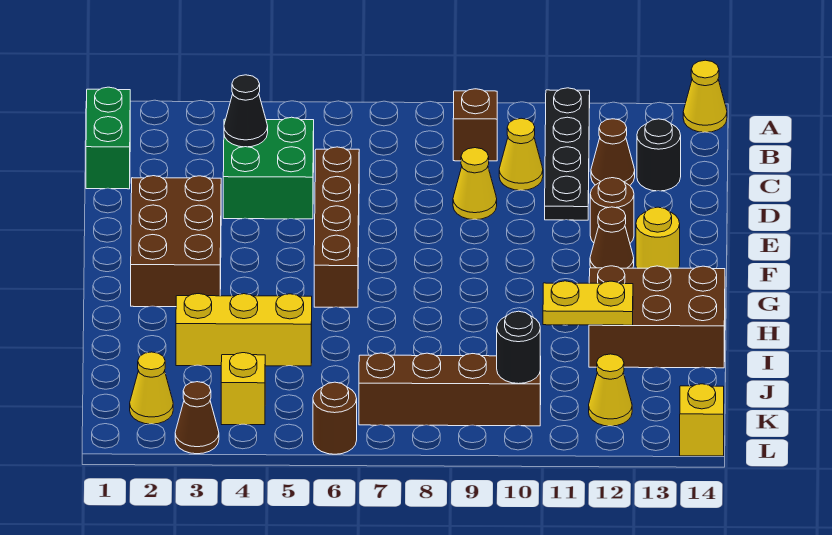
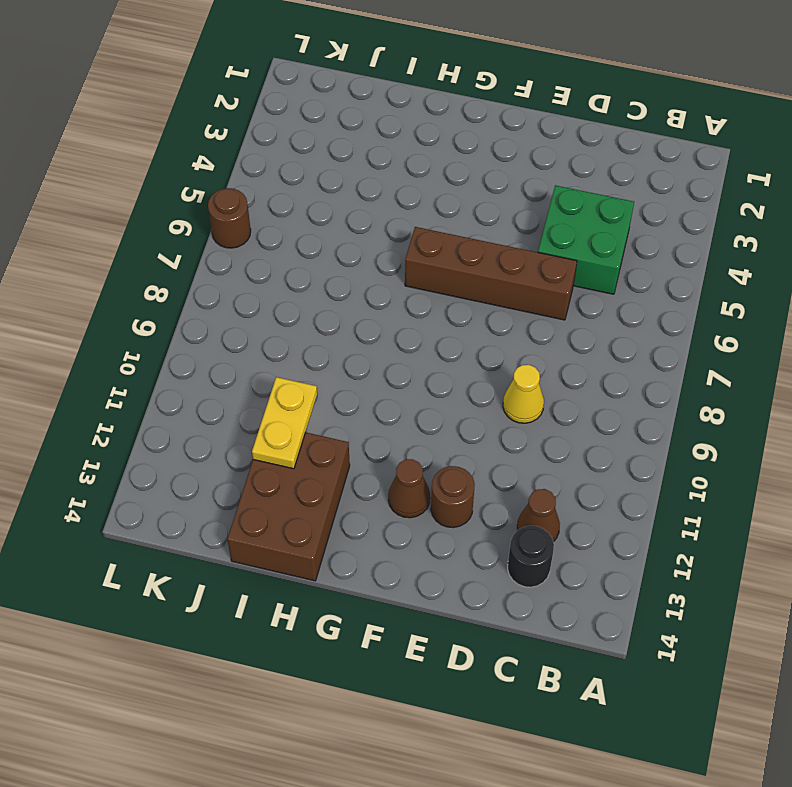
none -> black plate A11:D11 level 1
none -> yellow cone A14 level 1
none -> green brick B1:C1 level 1

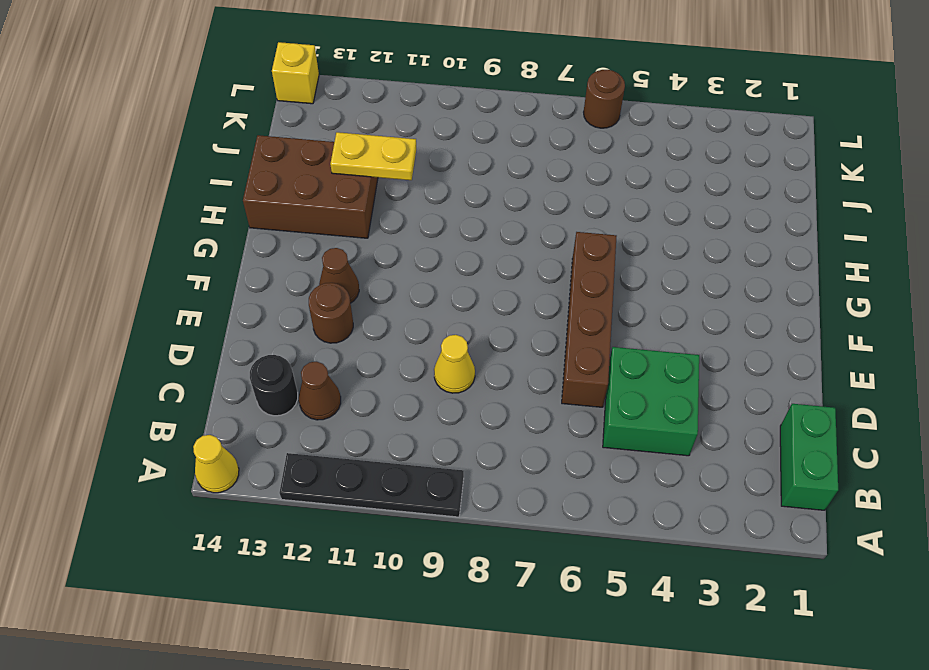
black plate A9:A12 level 1 -> black plate A11:D11 level 1
none -> brown brick B9 level 1
none -> yellow cone C10 level 1
none -> brown brick E2:G3 level 1

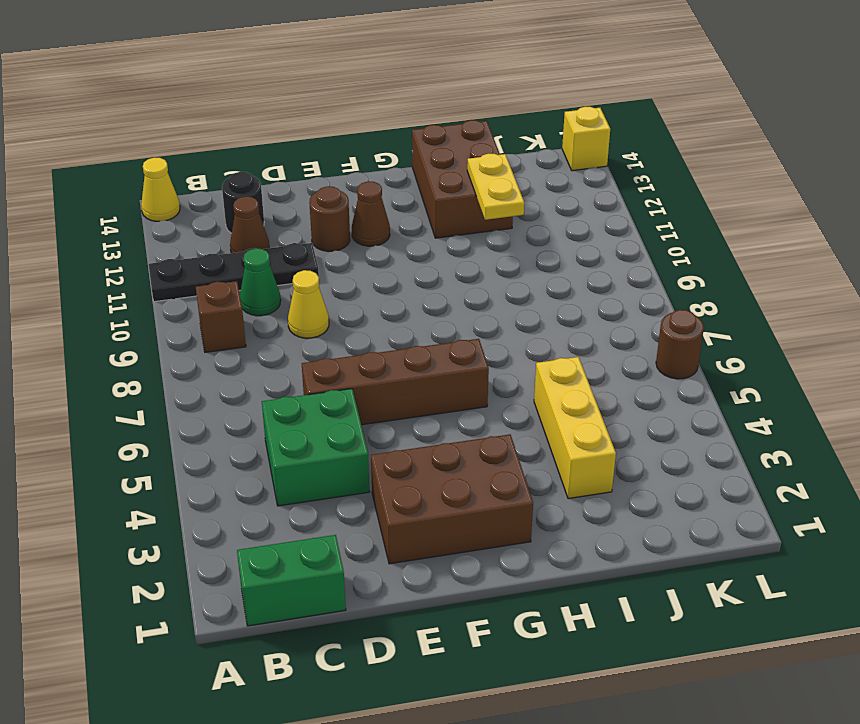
green cone C10 level 1 -> yellow cone C10 level 1
none -> yellow round brick F13 level 1
none -> yellow cone K2 level 1
none -> yellow brick K4 level 1

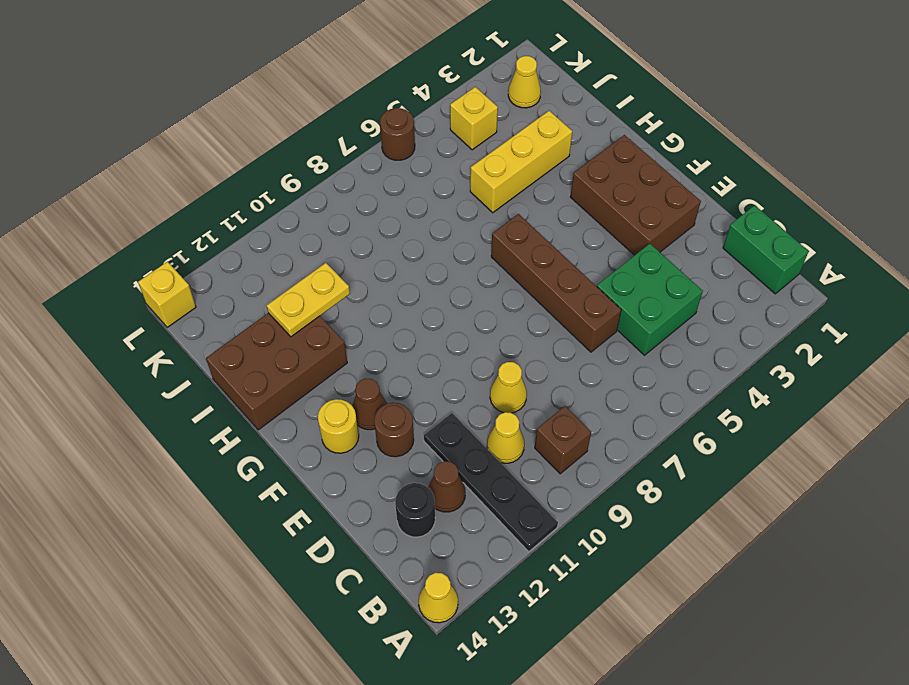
none -> brown brick K7:K10 level 1
none -> yellow cone K12 level 1
none -> brown cone L3 level 1

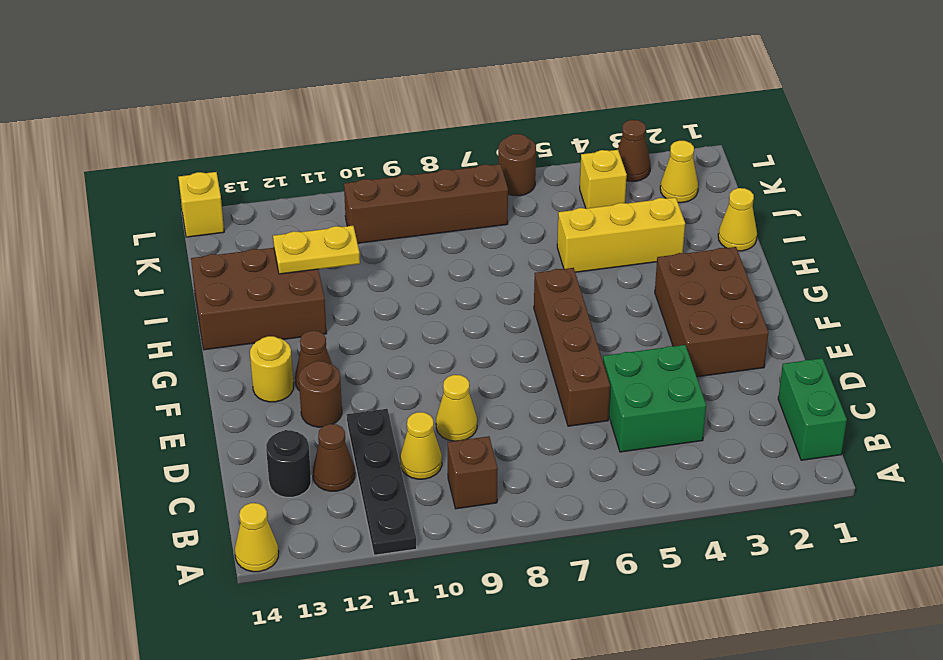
yellow cone I1 level 1 -> yellow cone K12 level 1
none -> black cone C4 level 2
none -> black round brick K10 level 2

